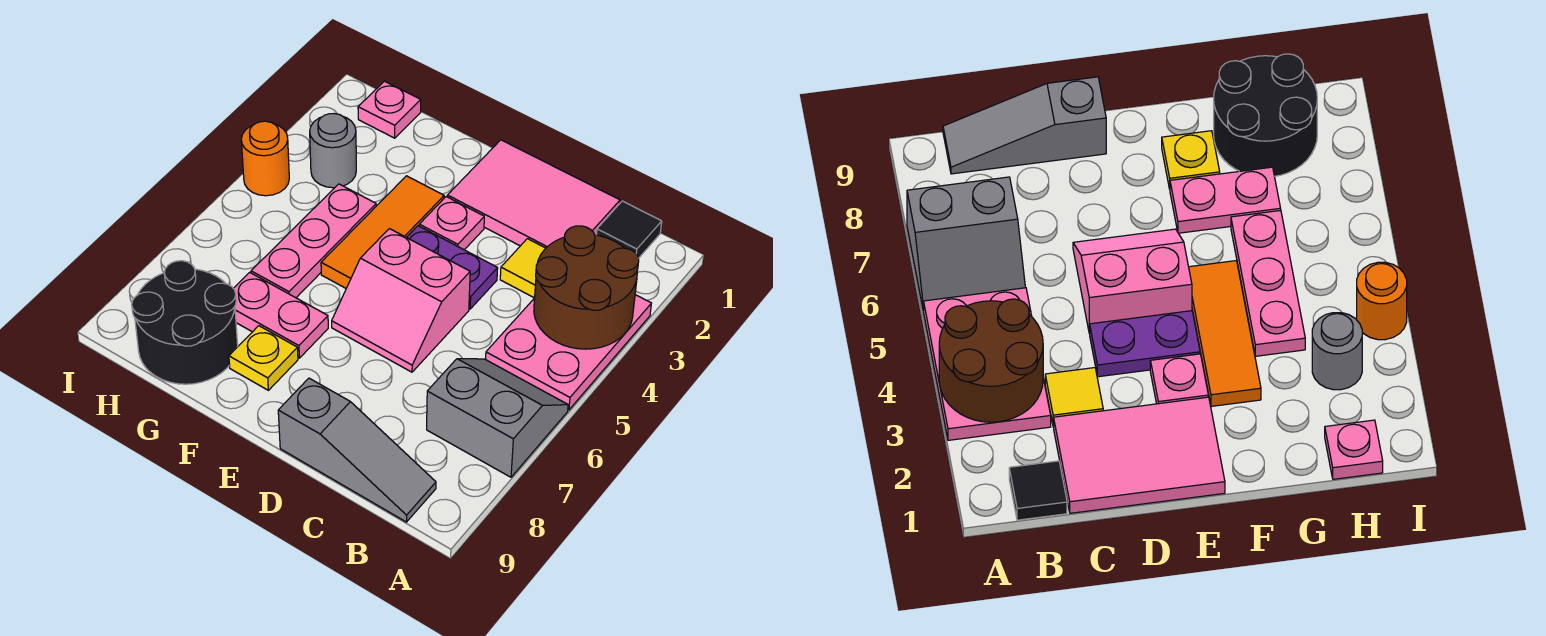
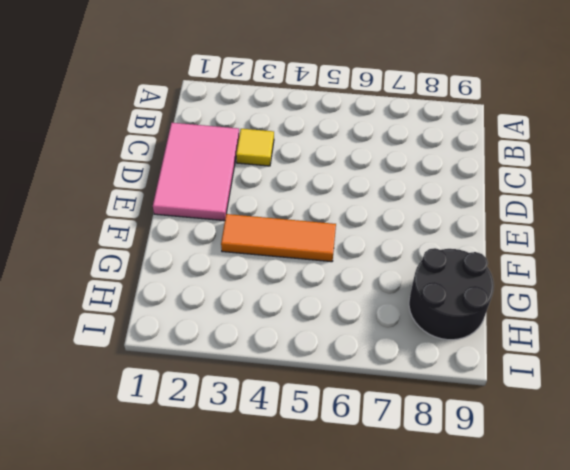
none -> pink plate A3:B5 level 1
none -> grey slope A6:B7 level 1 top 7
none -> black tile B1 level 1

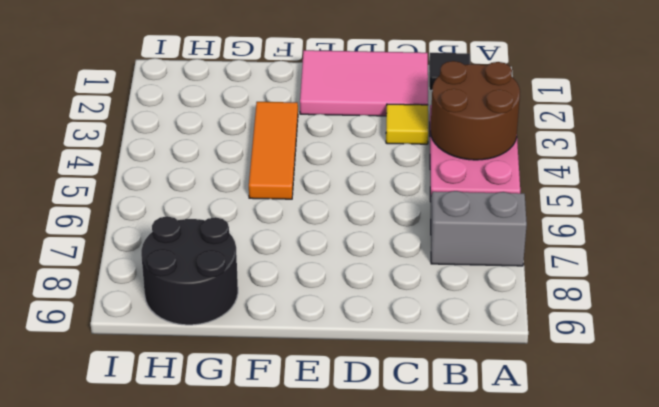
none -> grey slope B9:D9 level 1 top D
none -> purple plate D4:E4 level 1
none -> pink slope D5:E6 level 1 top 5

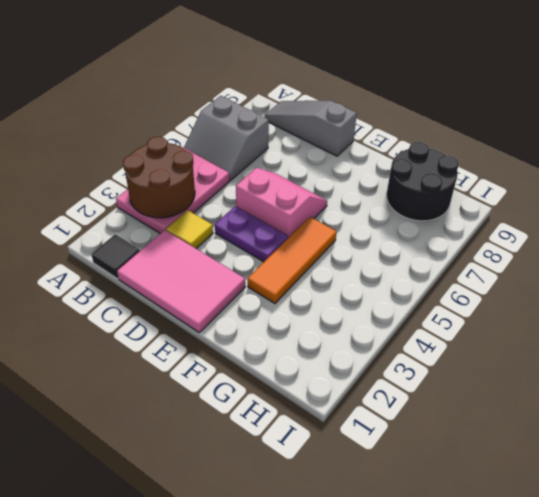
none -> pink plate E3 level 1
none -> pink plate F7:G7 level 1
none -> yellow plate F8 level 1

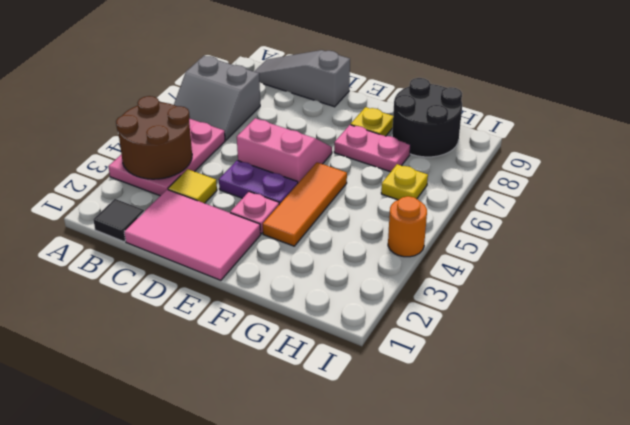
yellow plate H6 level 1 -> none
none -> pink plate G4:G6 level 1
none -> pink plate H1 level 1
none -> grey round brick H3 level 1

